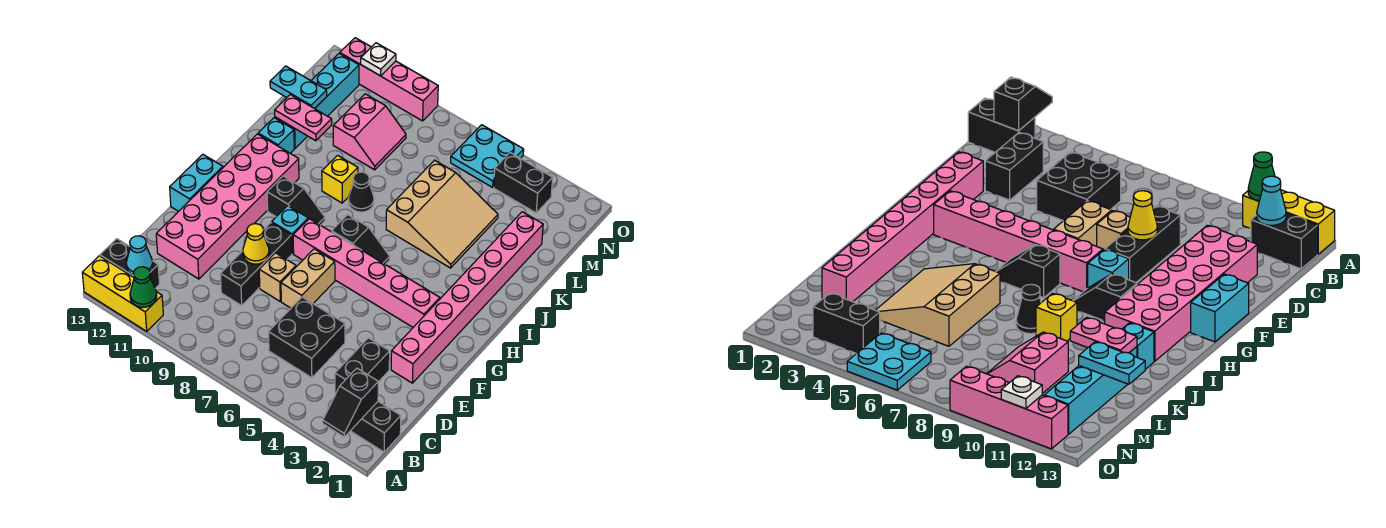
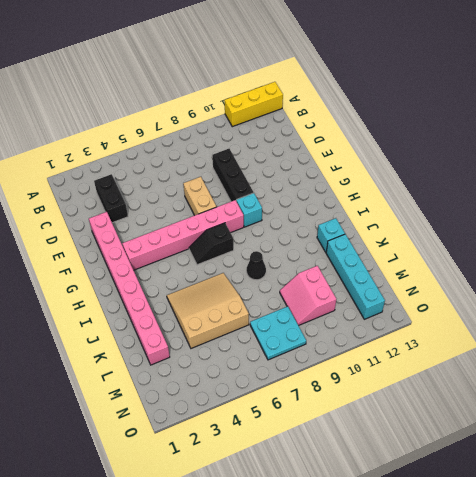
tan slope J4:L6 level 1 top L -> tan slope J4:L6 level 1 top 6
cyan plate M7:N8 level 1 -> cyan plate N5:O6 level 1
none -> black brick B1:B2 level 1
none -> black brick B12:B13 level 1
none -> black brick C5:D6 level 1
none -> pink brick D11:I12 level 1

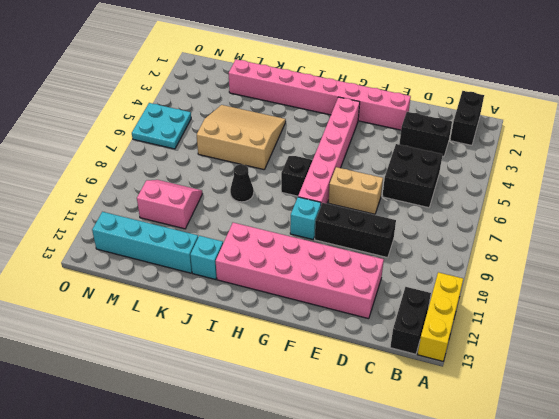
none -> tan brick E8 level 1
none -> cyan brick F13:G13 level 1
none -> black slope H9:H10 level 1 top 10
none -> yellow brick J9 level 1

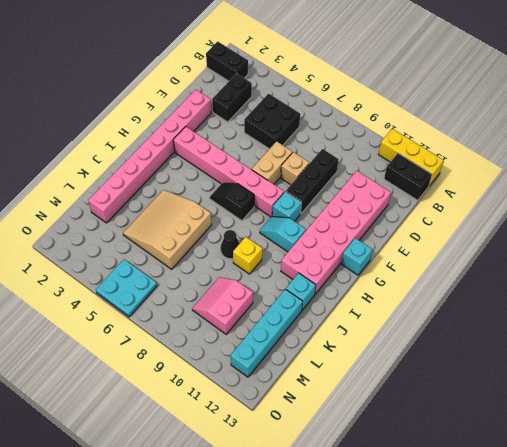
cyan brick G13 level 1 -> cyan brick F13:G13 level 1
cyan slope H9:H10 level 1 top 10 -> black slope H9:H10 level 1 top 10
none -> black brick N3:N4 level 1
none -> pink brick O9:O12 level 1
none -> black slope A2:B2 level 2 top B
none -> green cone A11 level 2

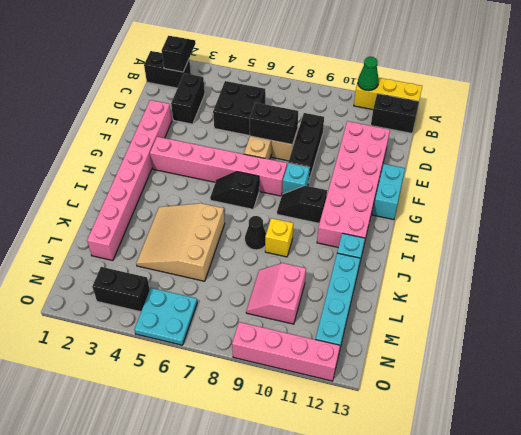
black brick E7:E8 level 2 -> none
none -> cyan cone B12 level 2
none -> yellow cone E9 level 2
none -> pink plate K11:K12 level 2
none -> cyan plate L12:L13 level 2

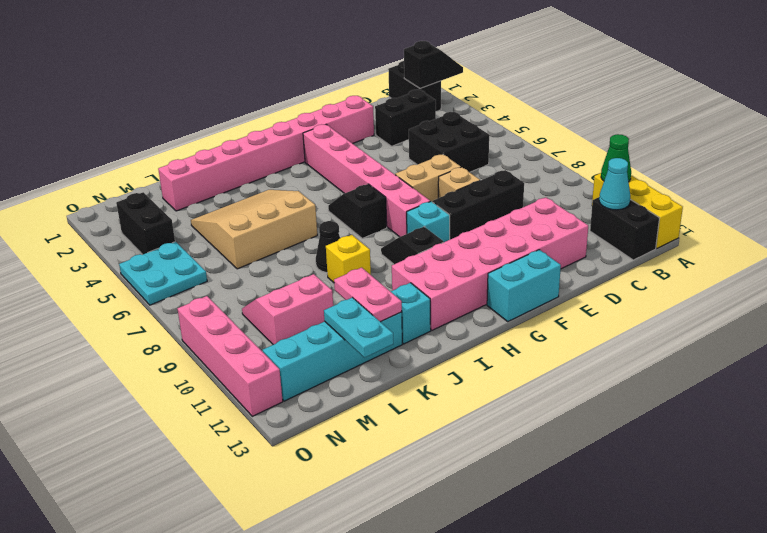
none -> yellow cone E9 level 2
none -> white plate O11 level 2

